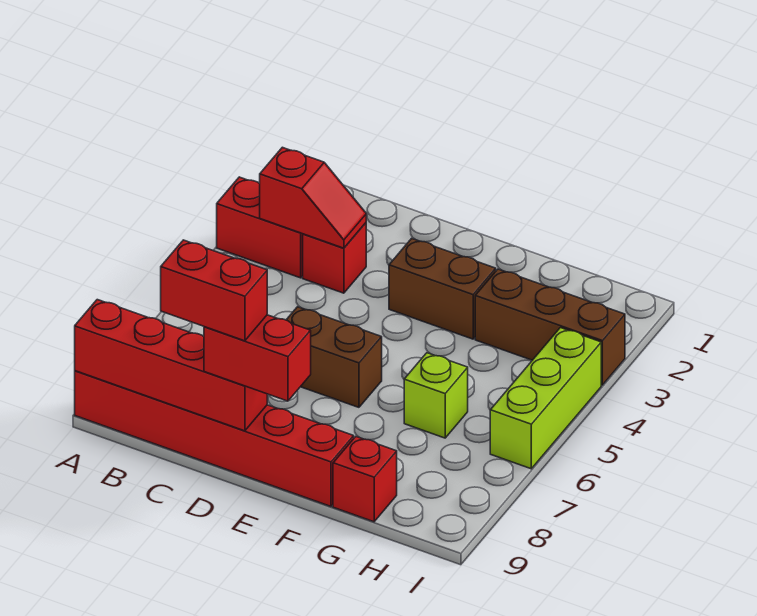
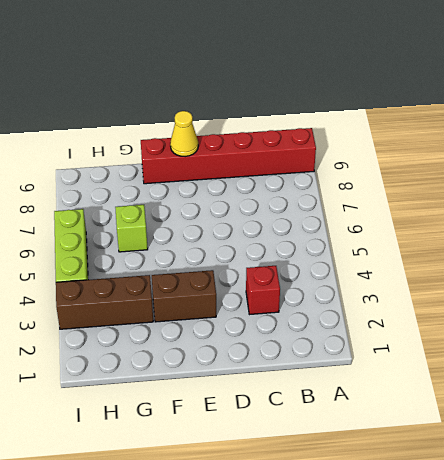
yellow cone E9 level 2 -> none
none -> red brick A3:B3 level 1
none -> brown brick D6:E6 level 1
none -> red brick G9 level 1

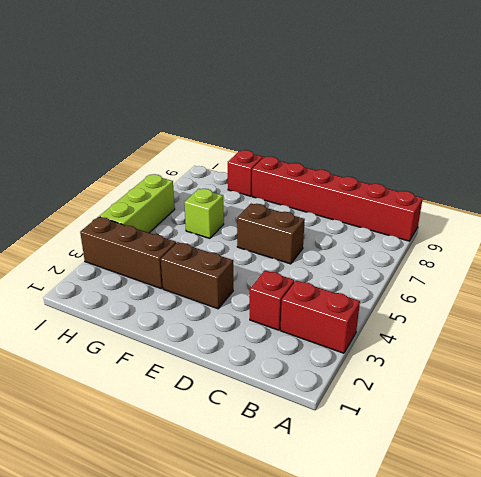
none -> red brick A9:D9 level 2
none -> red slope B3:C3 level 2 top B
none -> red brick D9:E9 level 3

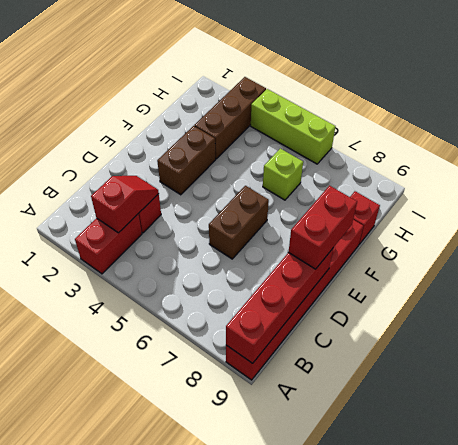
none -> red brick C9:D9 level 4

